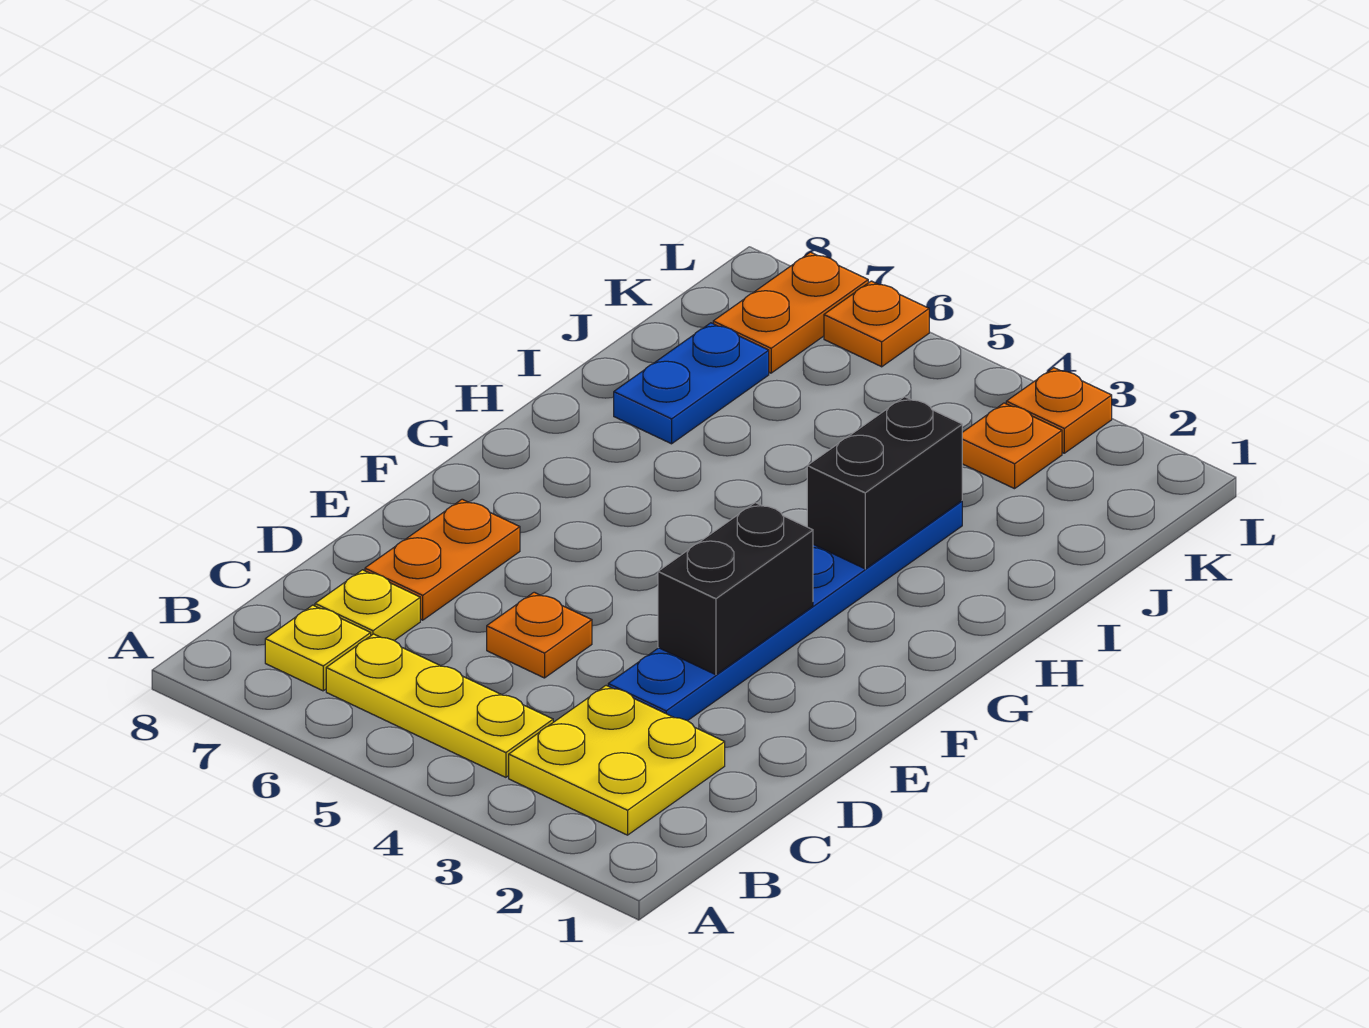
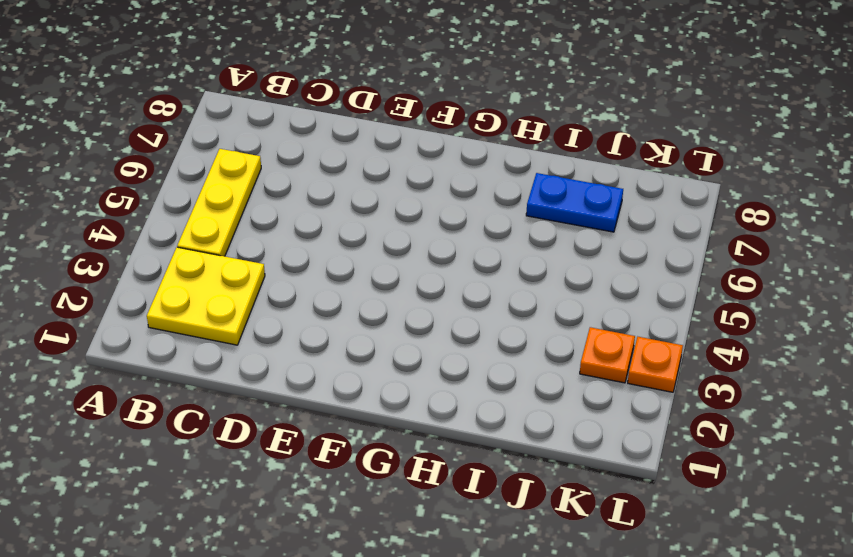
none -> yellow plate B7 level 1
none -> yellow plate C7 level 1
none -> blue plate D3:I3 level 1

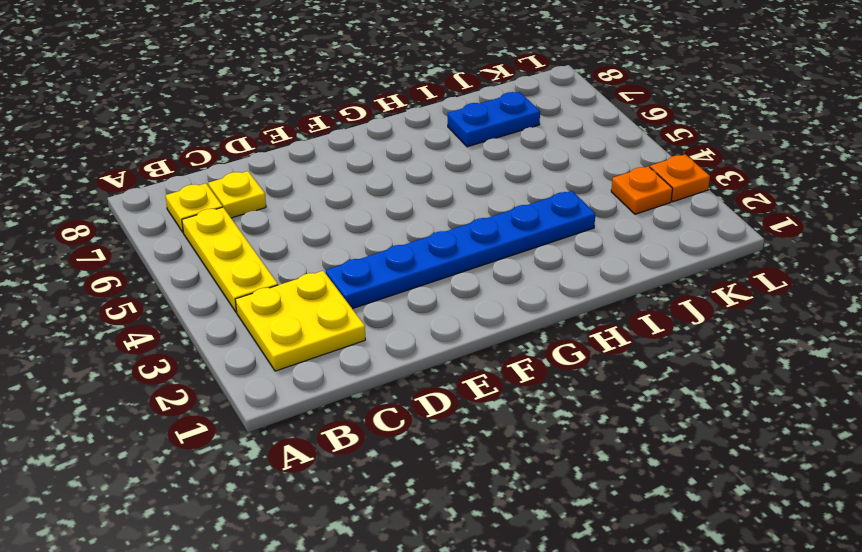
none -> orange plate D5 level 1
none -> orange plate D7:E7 level 1
none -> orange plate K7:L7 level 1

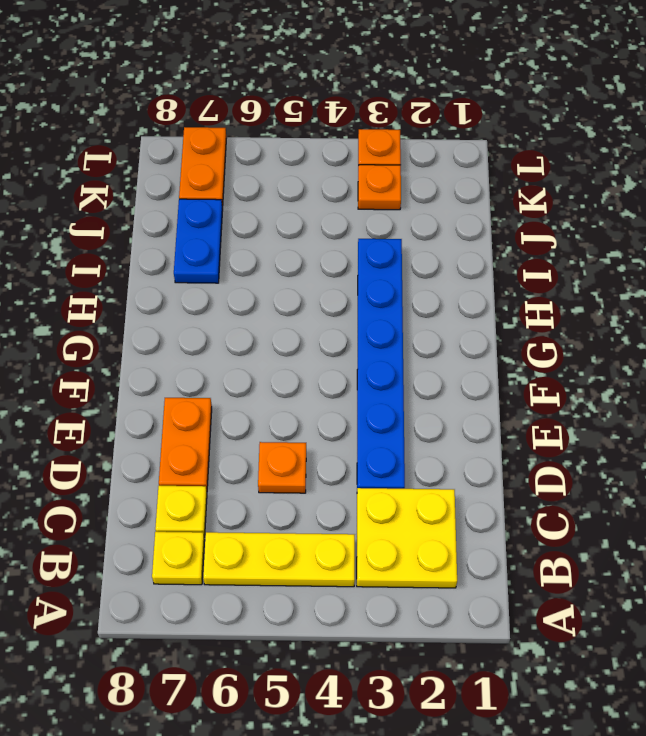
none -> orange plate L6 level 1
none -> black brick E3:F3 level 2
none -> black brick H3:I3 level 2

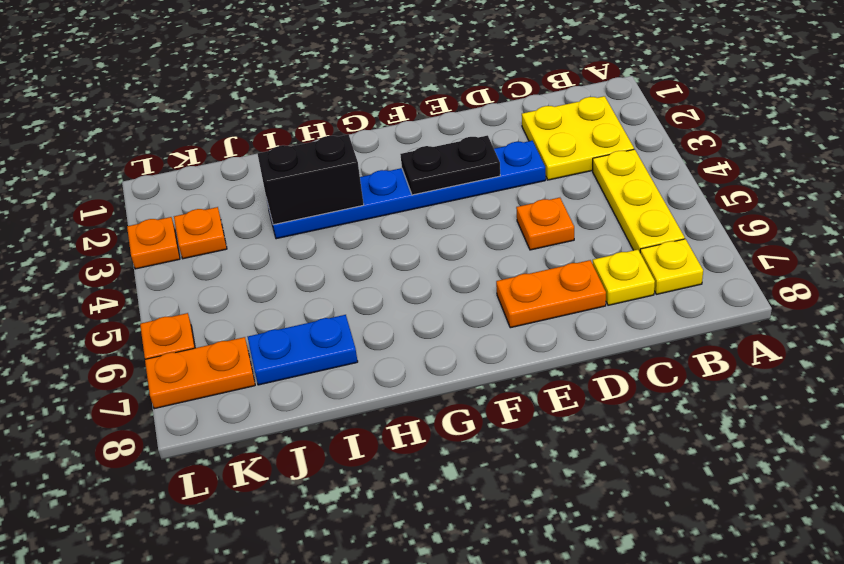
black plate E3:F3 level 2 -> black brick E3:F3 level 2

